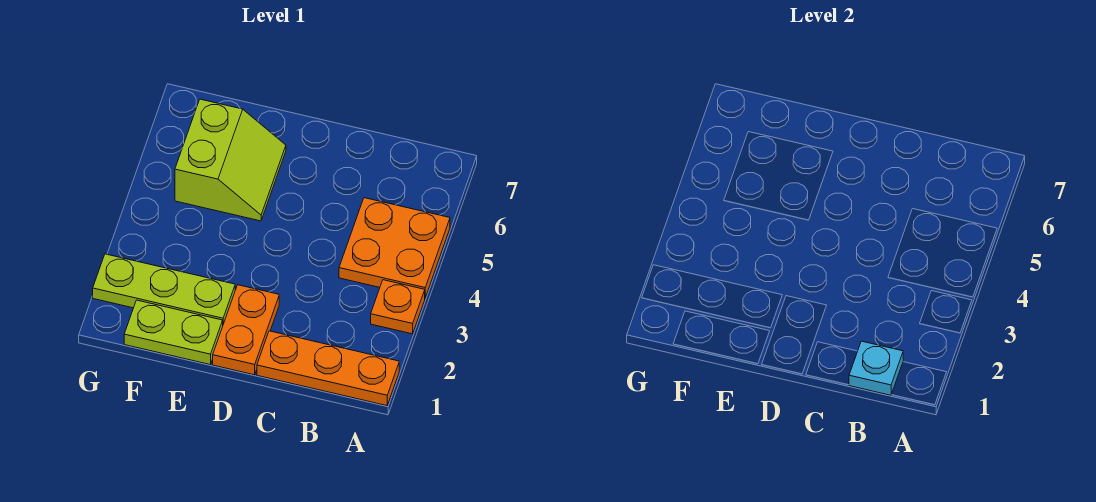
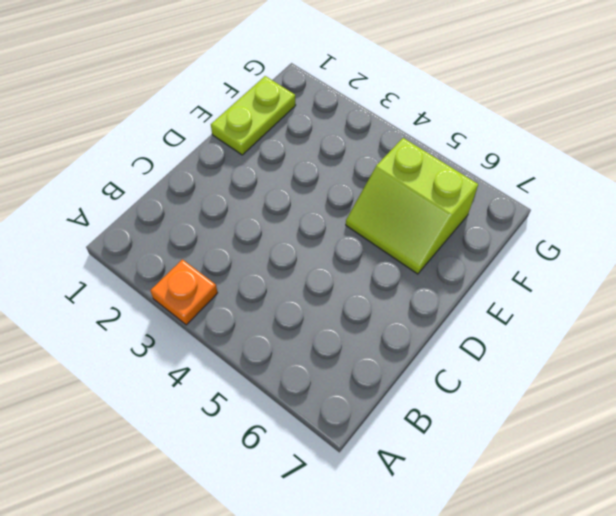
none -> orange plate A1:C1 level 1
none -> orange plate A4:B5 level 1

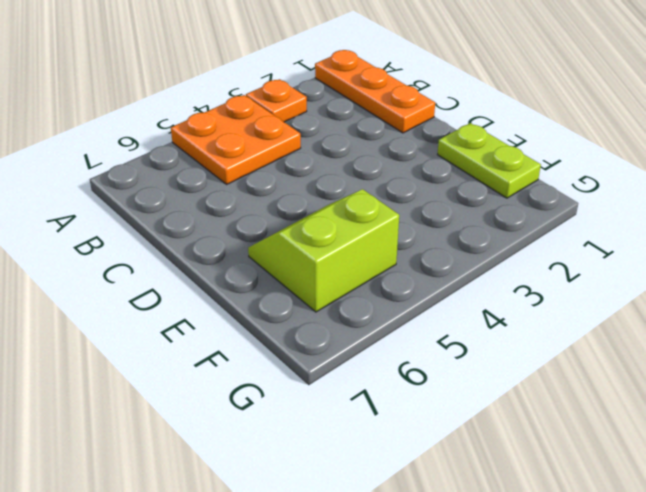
none -> orange plate D1:D2 level 1
none -> lime plate E2:G2 level 1

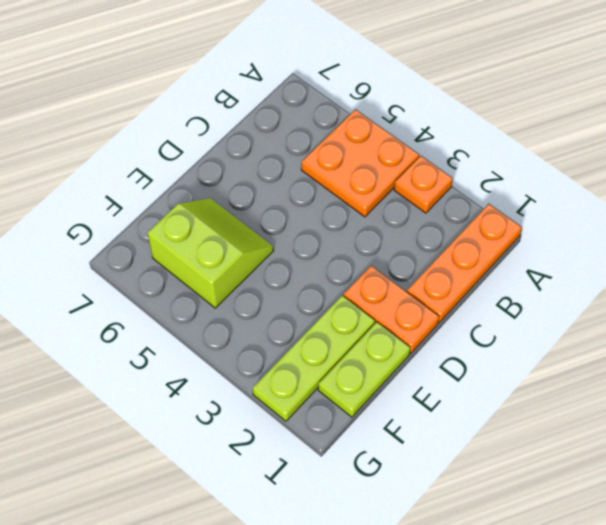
none -> cyan plate B1 level 2

